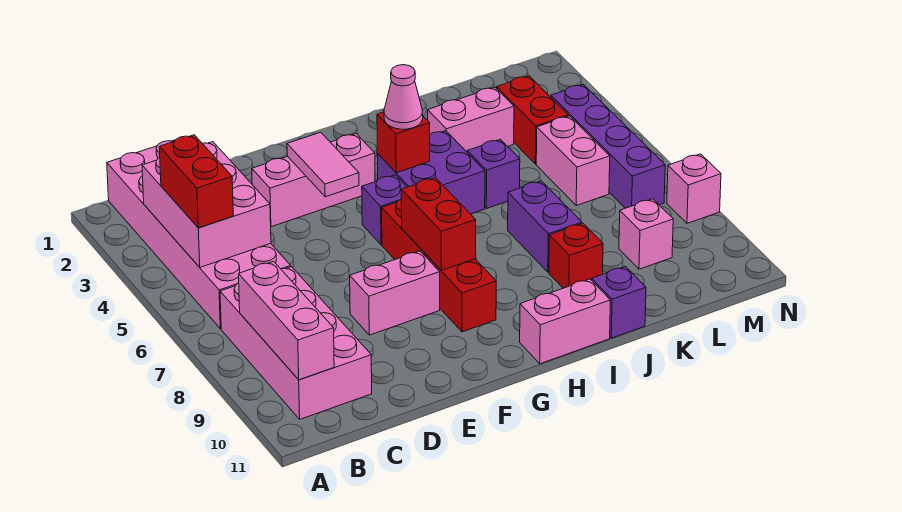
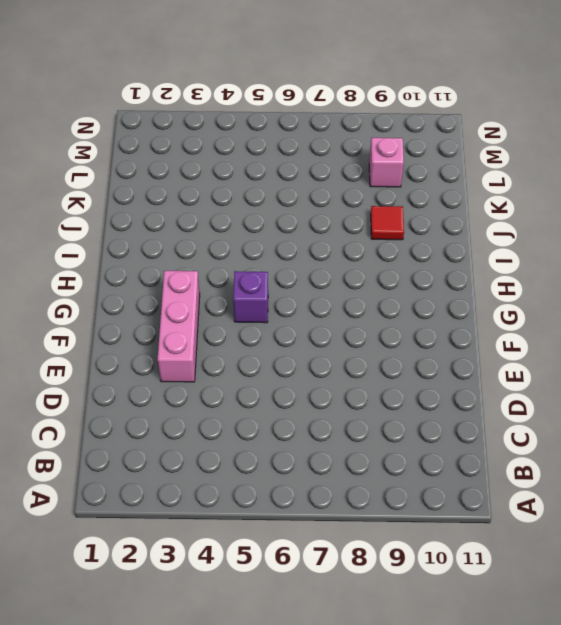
red tile J9 level 1 -> red brick J9 level 1
none -> pink brick B1:C6 level 1
none -> pink brick B7:C10 level 1
none -> pink brick E8:F8 level 1

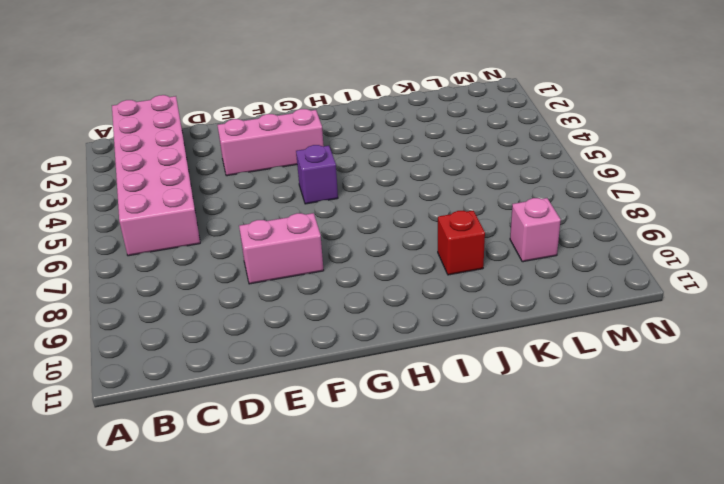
none -> pink brick B7:C10 level 1
none -> red brick G6:G9 level 1
none -> purple brick H4:I5 level 1

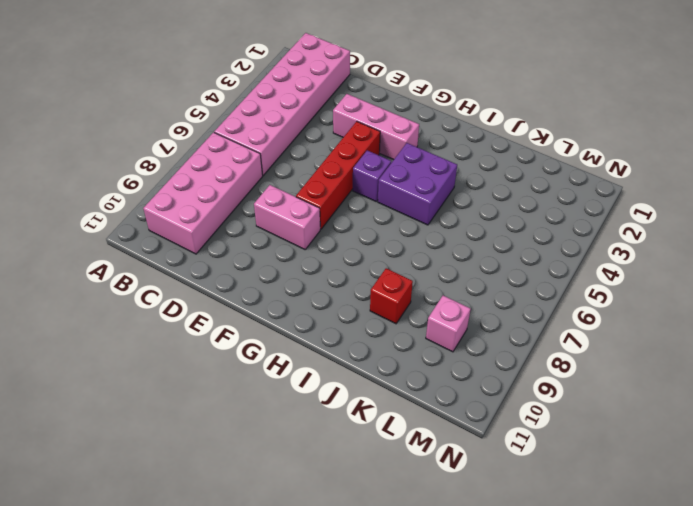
red brick F4:F7 level 1 -> red brick G6:G9 level 1
none -> pink brick H11:I11 level 1
none -> pink brick J3:K3 level 1
none -> purple brick J5 level 1

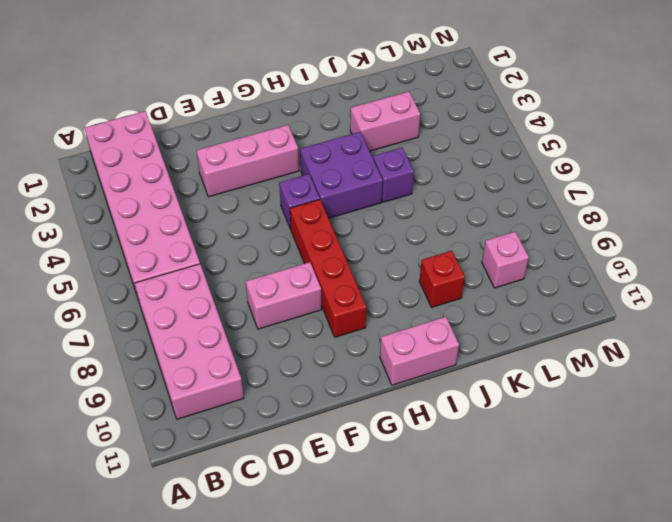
none -> purple brick J7:J8 level 1
none -> purple brick J11 level 1
none -> red brick L3:L4 level 1

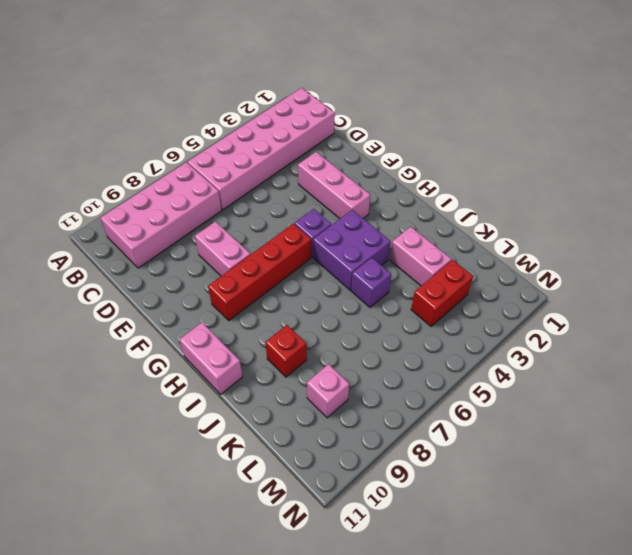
none -> purple brick J7:J8 level 1
none -> purple brick J11 level 1
none -> pink brick L5:L6 level 1

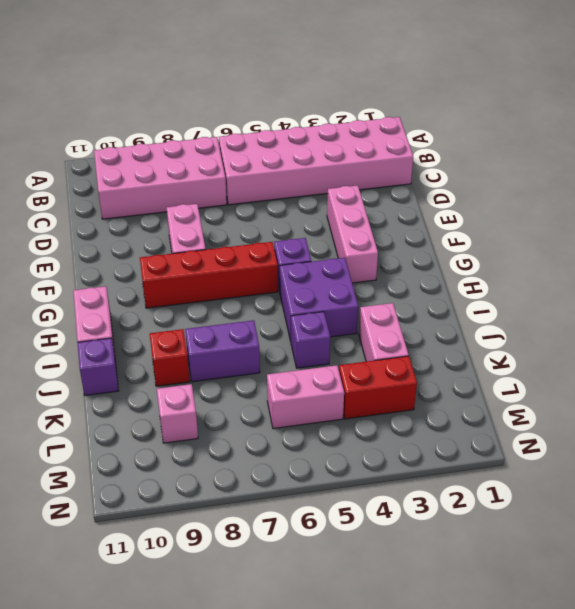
none -> purple brick M4:M7 level 1
none -> pink brick N8 level 1
none -> pink brick B3:C5 level 2

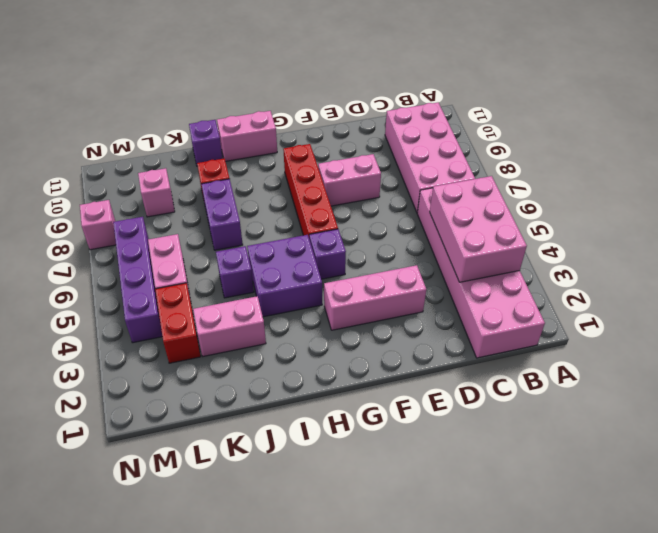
none -> pink brick B8:B10 level 2
none -> pink tile F3:F4 level 2
none -> red brick G7:G8 level 2

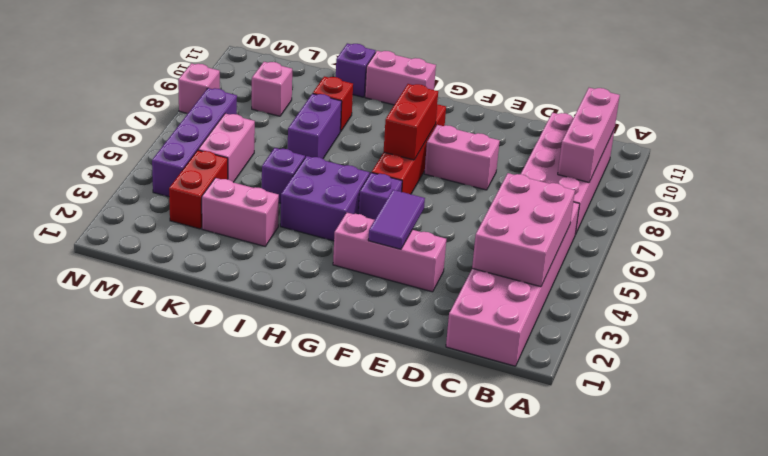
purple tile F3:F4 level 2 -> pink tile F3:F4 level 2
none -> red brick H4 level 2
none -> red brick B4:B5 level 3
none -> pink cone H4 level 3

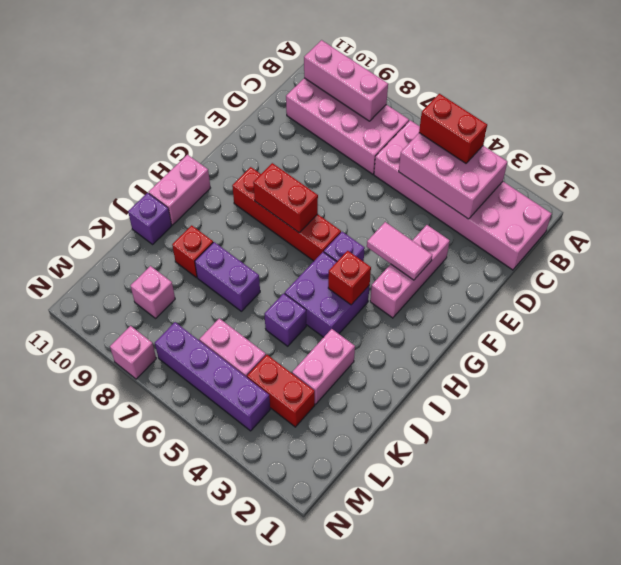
none -> pink brick E8:F8 level 1
none -> pink cone H4 level 3

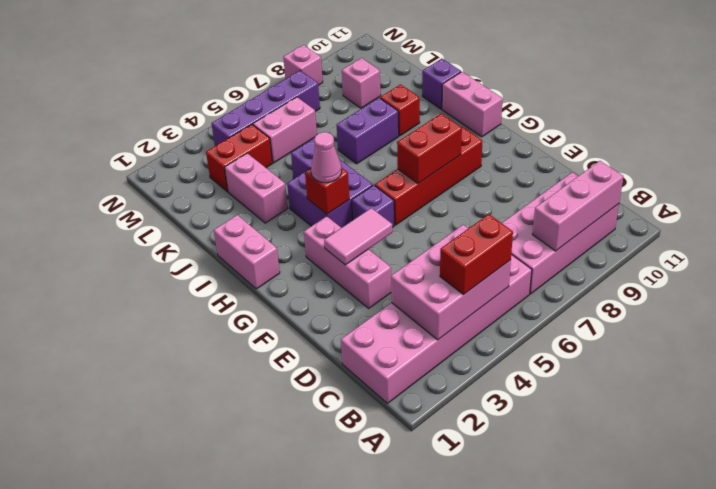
pink brick H1:I1 level 1 -> pink brick E8:F8 level 1

